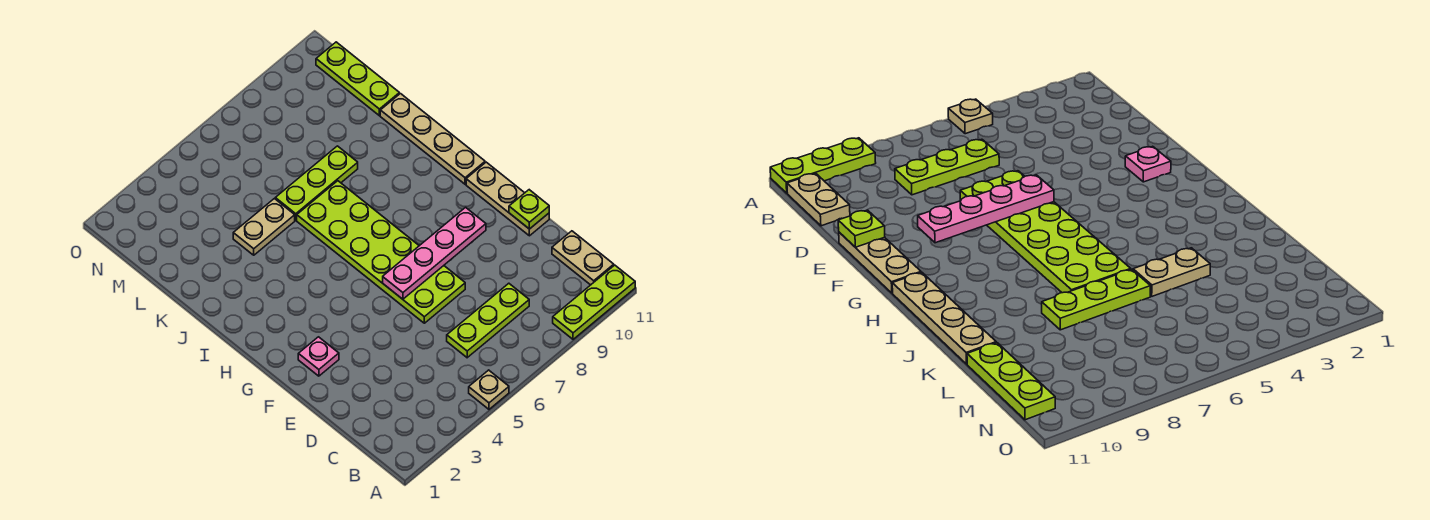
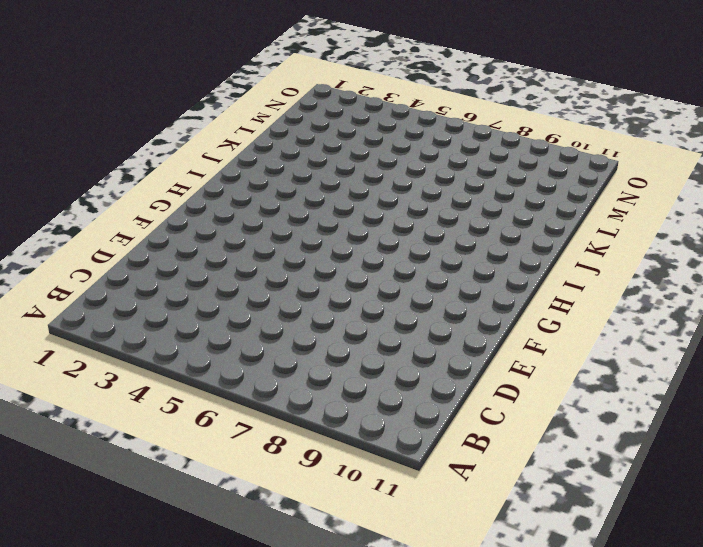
none -> tan plate A5 level 1
none -> lime plate A9:A11 level 1
none -> tan plate B11:C11 level 1

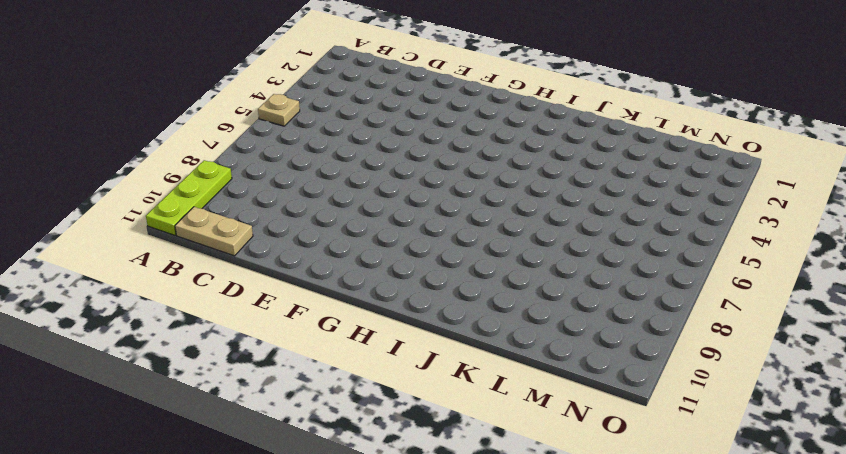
none -> lime plate C6:C8 level 1
none -> lime plate E6:J7 level 1
none -> tan plate E11:G11 level 1

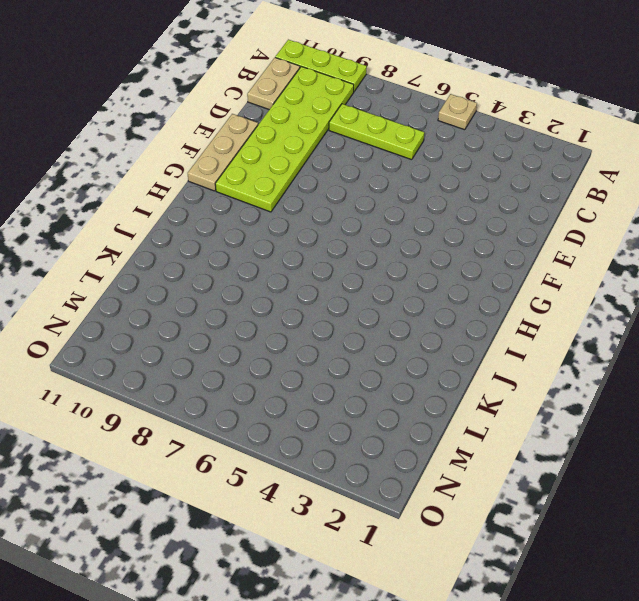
lime plate B9:G10 level 1 -> lime plate E6:J7 level 1
none -> pink plate F2 level 1
none -> tan plate H11:K11 level 1
none -> tan plate K4:K5 level 1

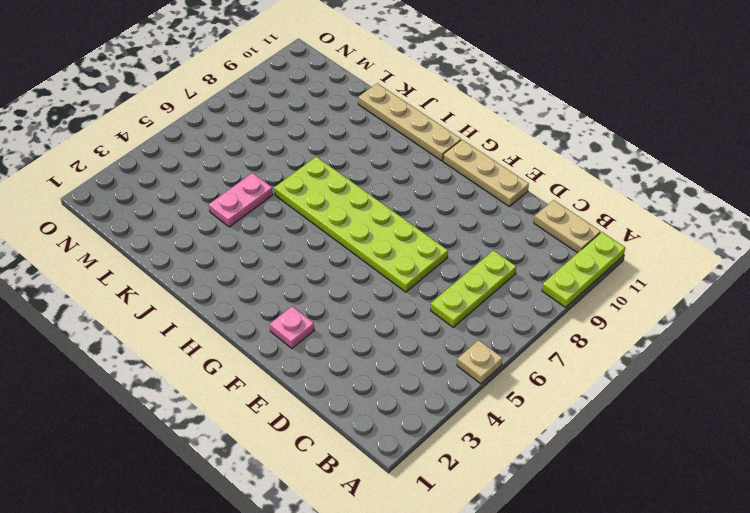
pink plate K4:K5 level 1 -> tan plate K4:K5 level 1
none -> lime plate K6:K8 level 1
none -> lime plate L11:N11 level 1
none -> lime plate E11 level 2

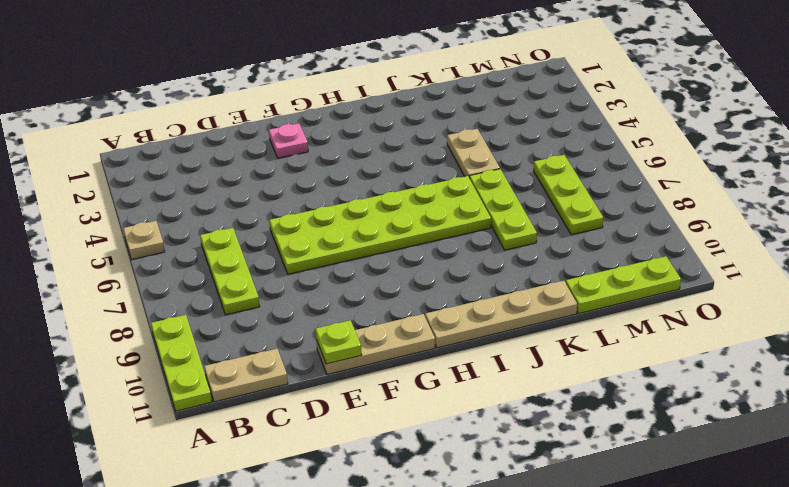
lime plate M6:M8 level 1 -> none
none -> pink plate F6:F9 level 2

